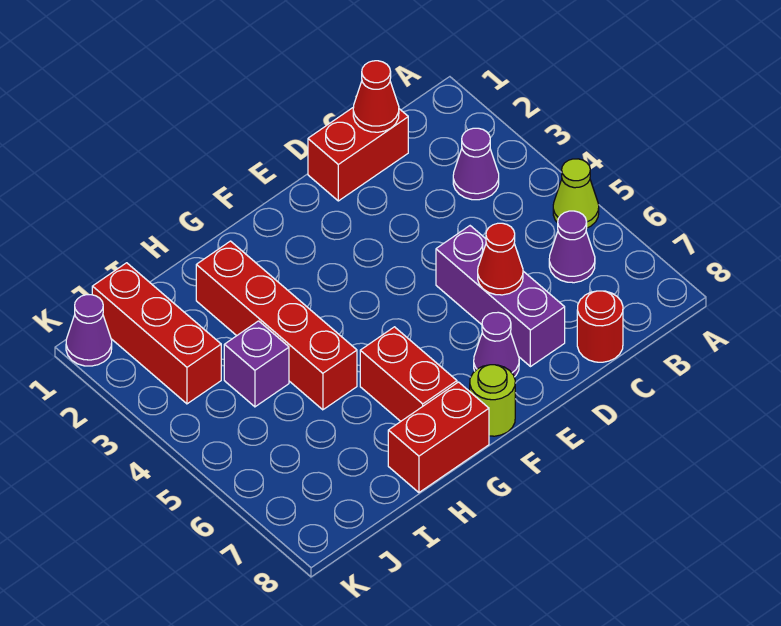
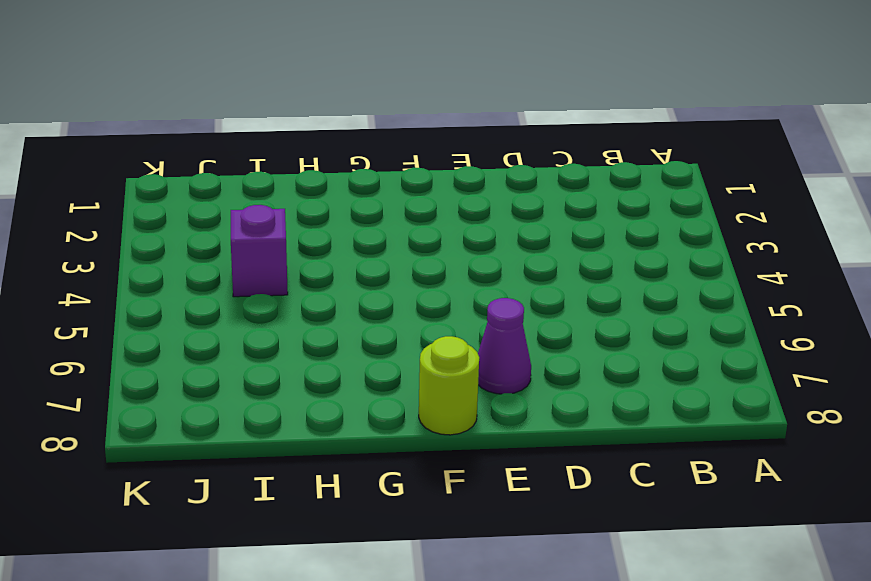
none -> lime cone A5 level 1
none -> purple cone B3 level 1
none -> purple cone B6 level 1

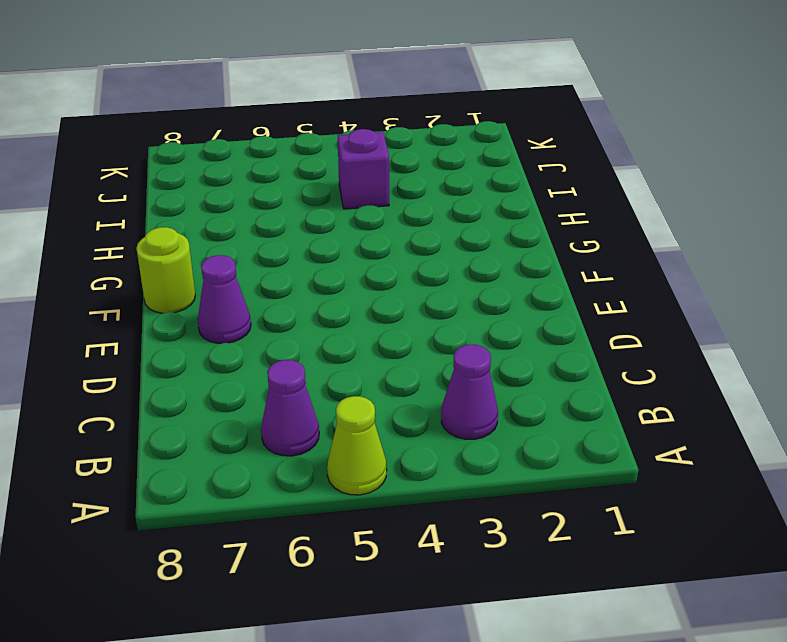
none -> red brick C1:D1 level 1
none -> red round brick C8 level 1
none -> purple brick D5:D7 level 1

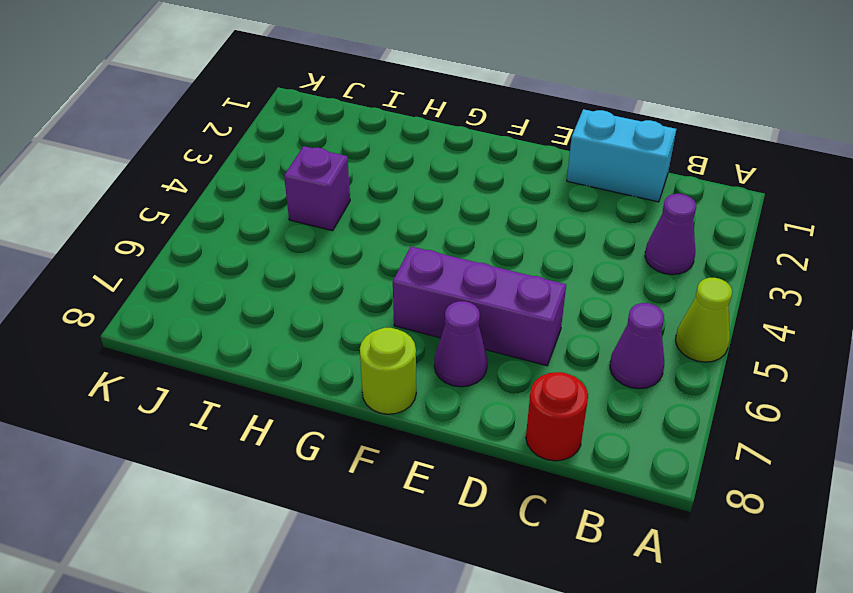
cyan brick C1:D1 level 1 -> red brick C1:D1 level 1
purple brick D6:F6 level 1 -> purple brick D5:D7 level 1
none -> red brick G6:G7 level 1
none -> red brick G8:H8 level 1
none -> red brick H2:H5 level 1

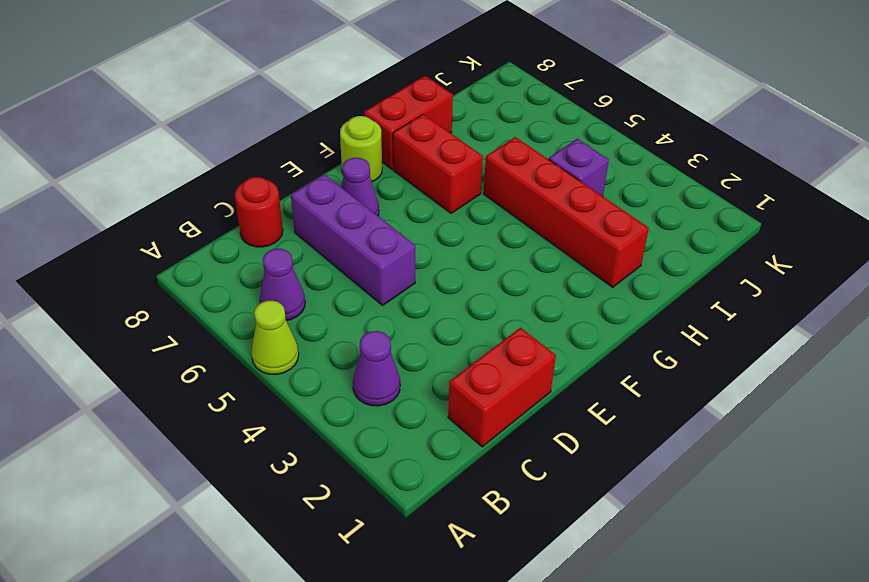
none -> red brick J1:J3 level 1
none -> purple cone K1 level 1
none -> red cone C1 level 2

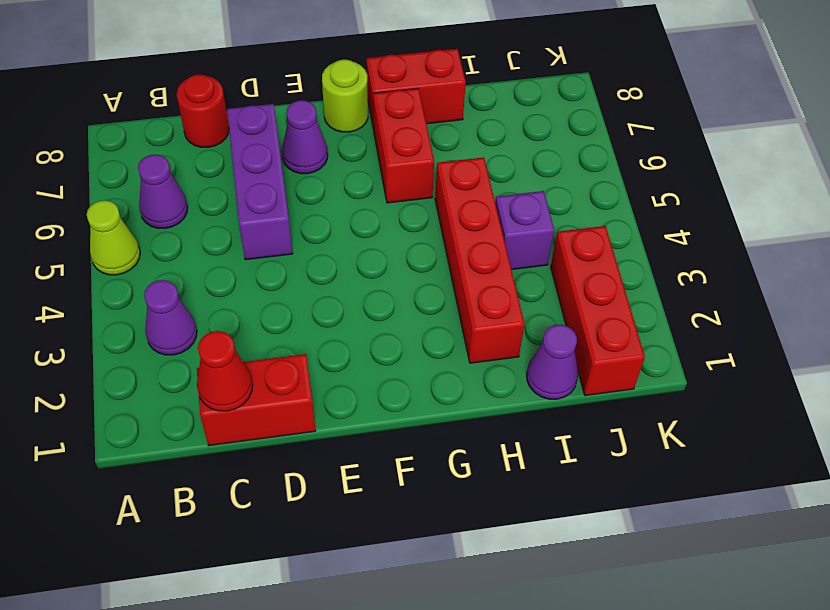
purple cone I1 level 1 -> purple cone K1 level 1
none -> red cone D6 level 2

